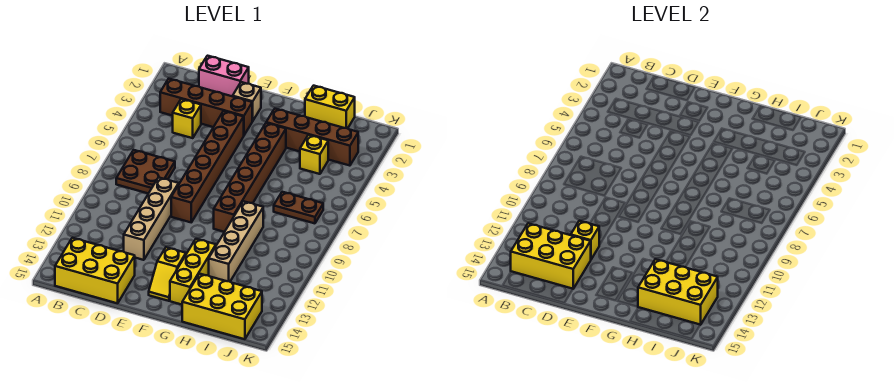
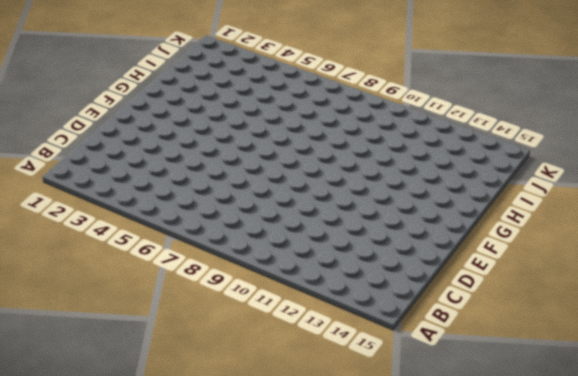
none -> brown brick B3:E3 level 1
none -> brown plate B7:C8 level 1
none -> yellow brick B14:D15 level 1

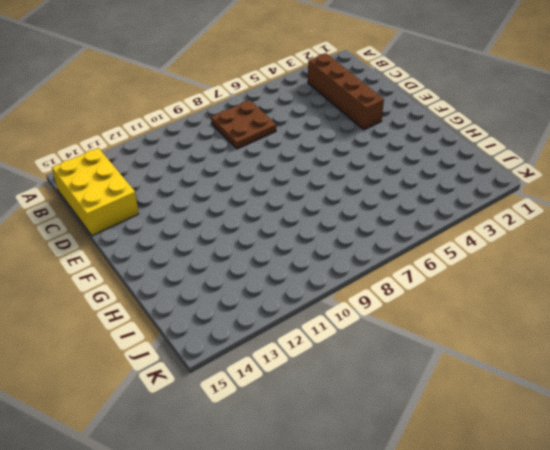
none -> pink brick C1:D1 level 1
none -> yellow brick C4 level 1
none -> tan brick D9:D12 level 1

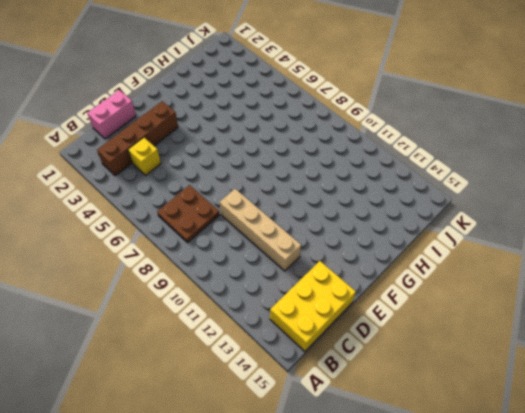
none -> tan brick E2 level 1
none -> brown brick E4:E9 level 1
none -> yellow slope F13:F14 level 1 top 13

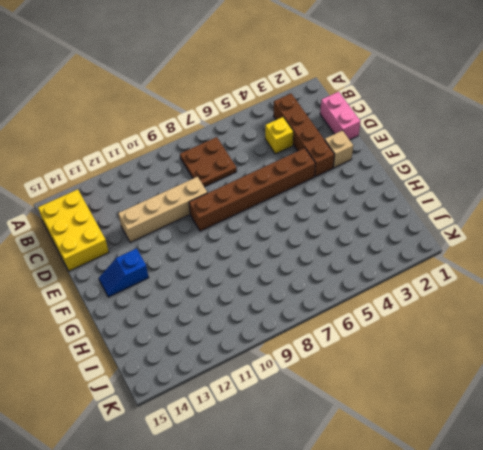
blue slope F13:F14 level 1 top 13 -> yellow slope F13:F14 level 1 top 13
none -> brown brick G3:J3 level 1
none -> brown brick G4:G9 level 1
none -> yellow brick G12:G14 level 1

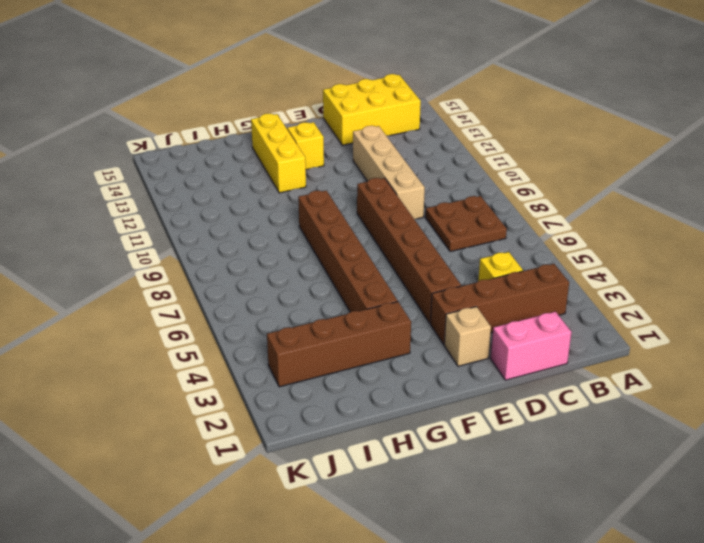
none -> yellow brick H1:I1 level 1
none -> tan brick H9:H12 level 1
none -> yellow brick H14:J15 level 1

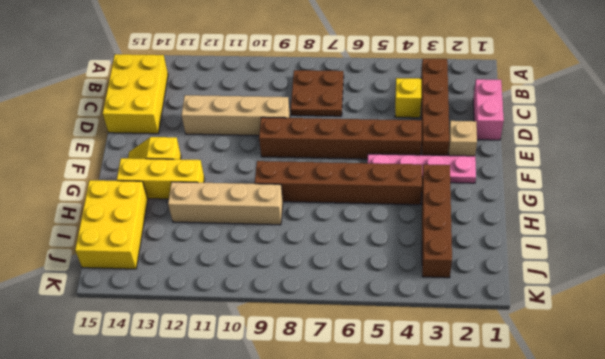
pink plate F2:F5 level 1 -> none
none -> yellow brick H1:I1 level 1
none -> yellow brick I4 level 1
none -> brown plate I7:J7 level 1

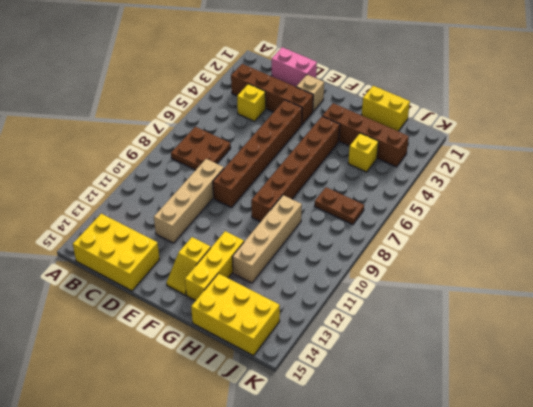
none -> yellow brick B13:D14 level 2
none -> yellow brick D12 level 2
none -> yellow brick H13:J14 level 2

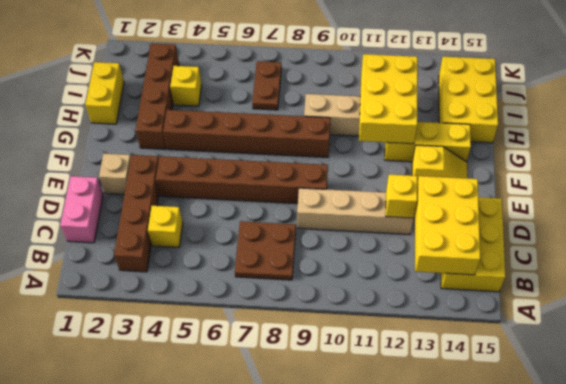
yellow brick G11:I12 level 2 -> yellow brick H13:J14 level 2

